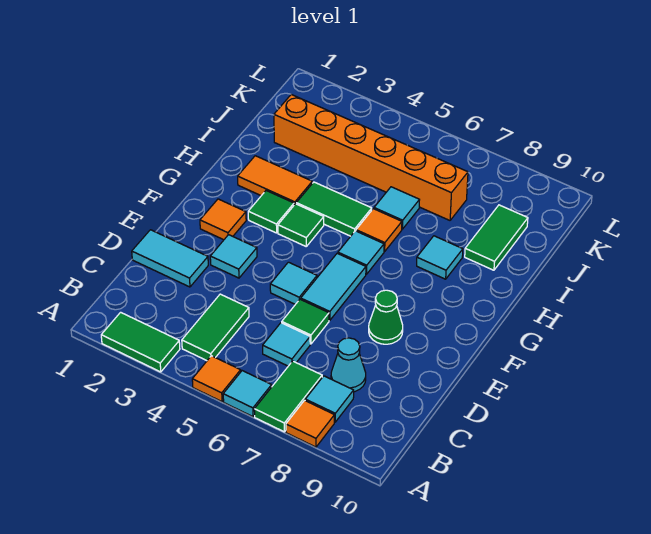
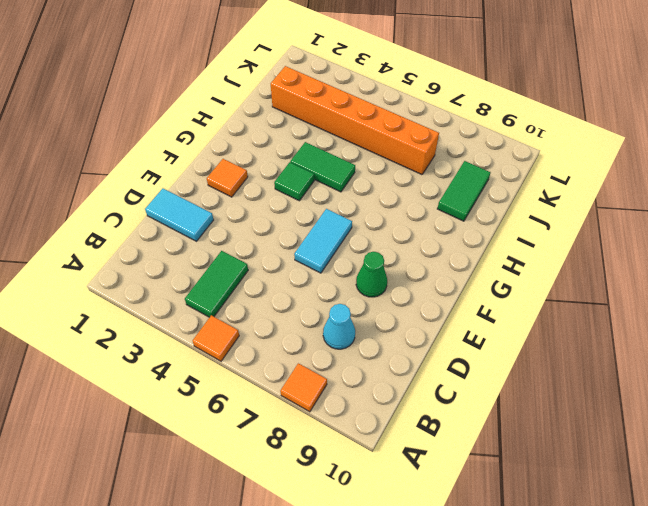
none -> green tile A2:A3 level 1
none -> cyan tile A6 level 1
none -> green tile A7:B7 level 1

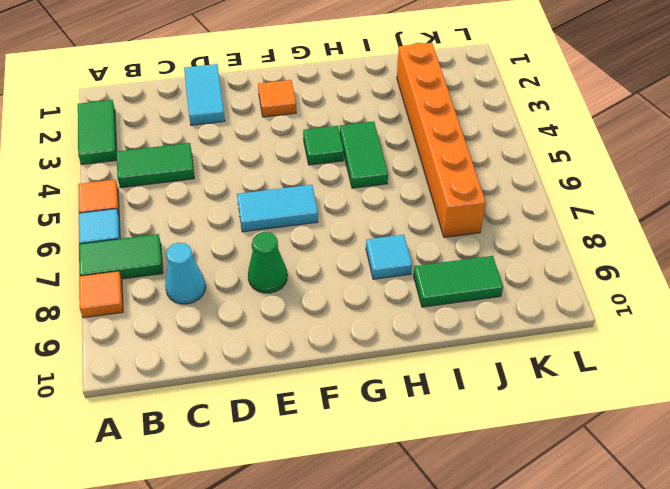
none -> cyan tile B8 level 1
none -> cyan tile C6 level 1
none -> green tile D6 level 1

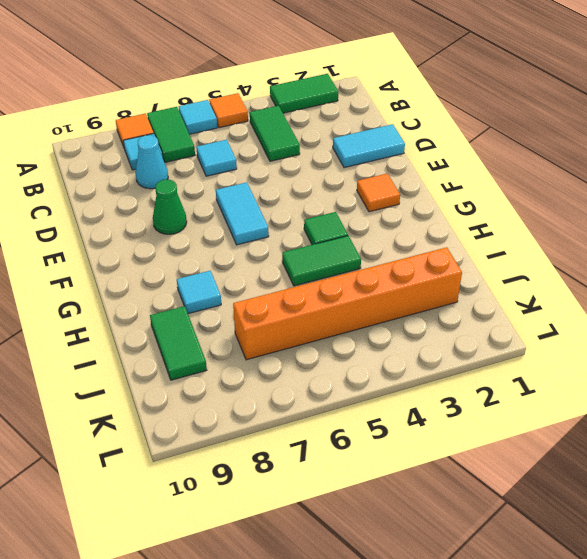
none -> green tile D6 level 1
none -> cyan tile E3 level 1
none -> cyan tile E5 level 1

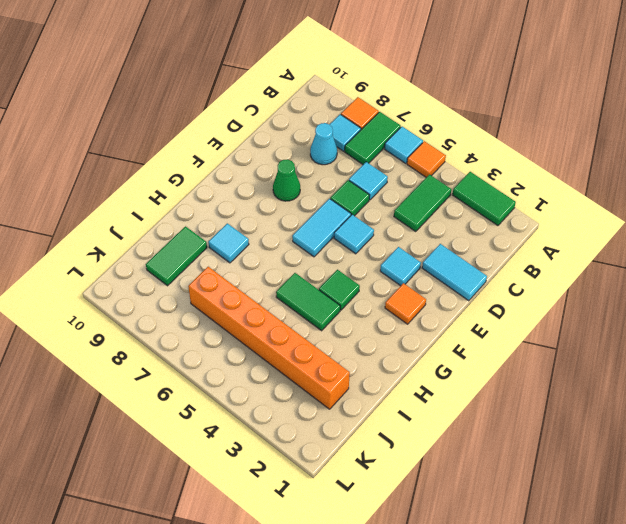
none -> green tile G3 level 1
none -> cyan tile G6 level 1
none -> orange tile H2:H3 level 1

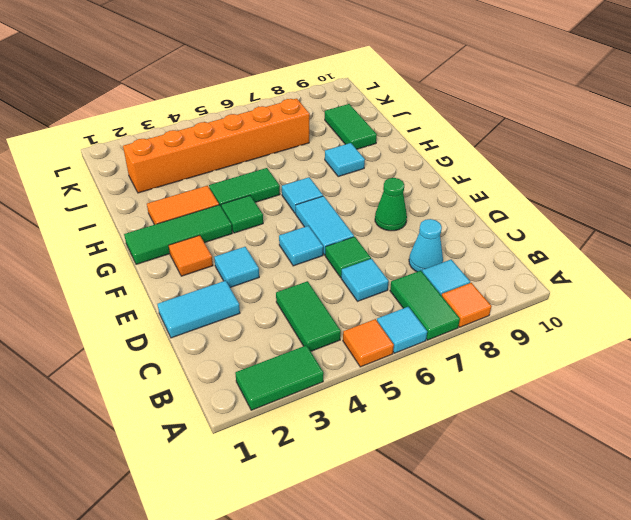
green tile G1:G3 level 1 -> green tile G3 level 1
none -> orange tile H6 level 1
none -> cyan tile I6 level 1

